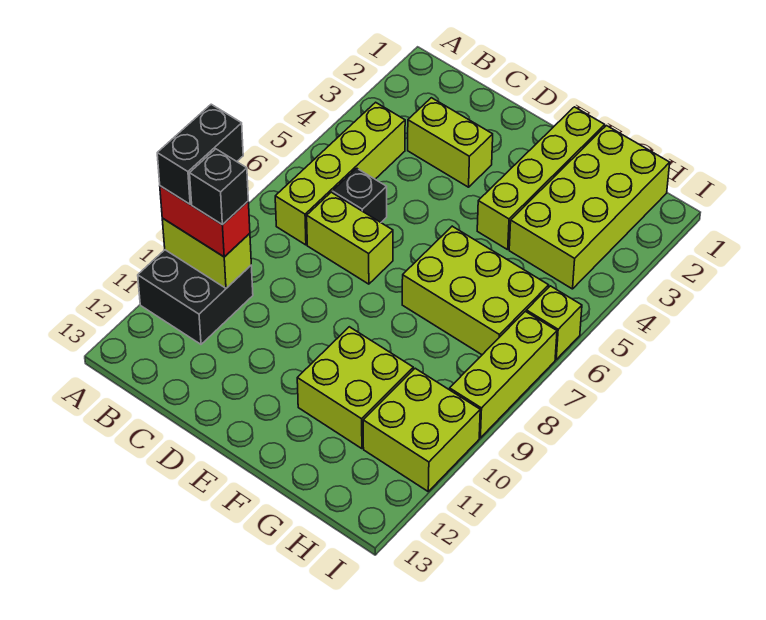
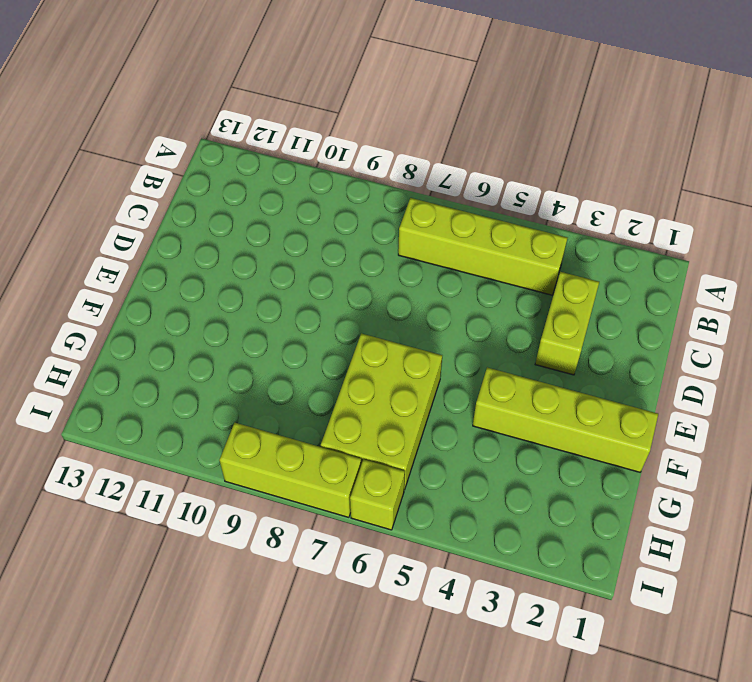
none -> black brick A10:B11 level 1
none -> black brick C6 level 1
none -> lime brick C7:D7 level 1

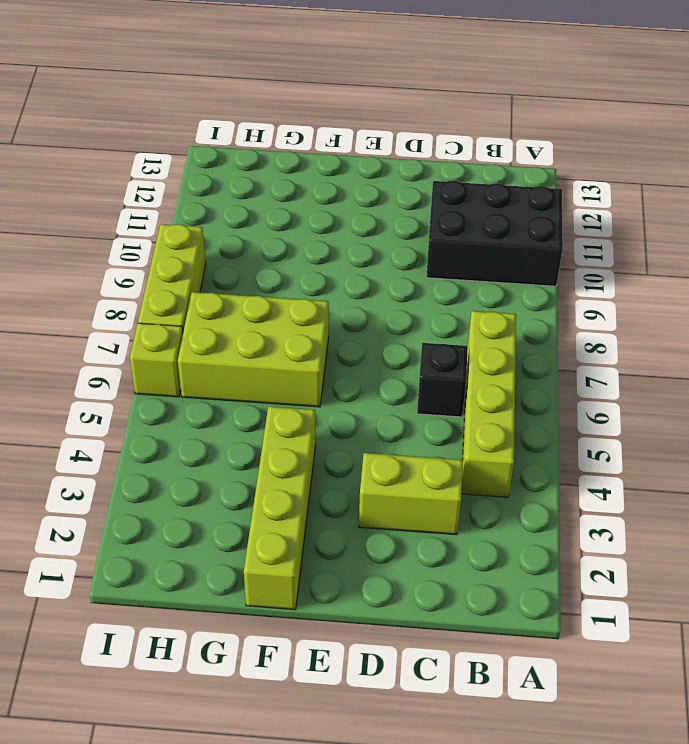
black brick A10:C11 level 1 -> black brick A10:B11 level 1
none -> lime brick C7:D7 level 1
none -> lime brick F10:G11 level 1
none -> lime brick G1:H4 level 1

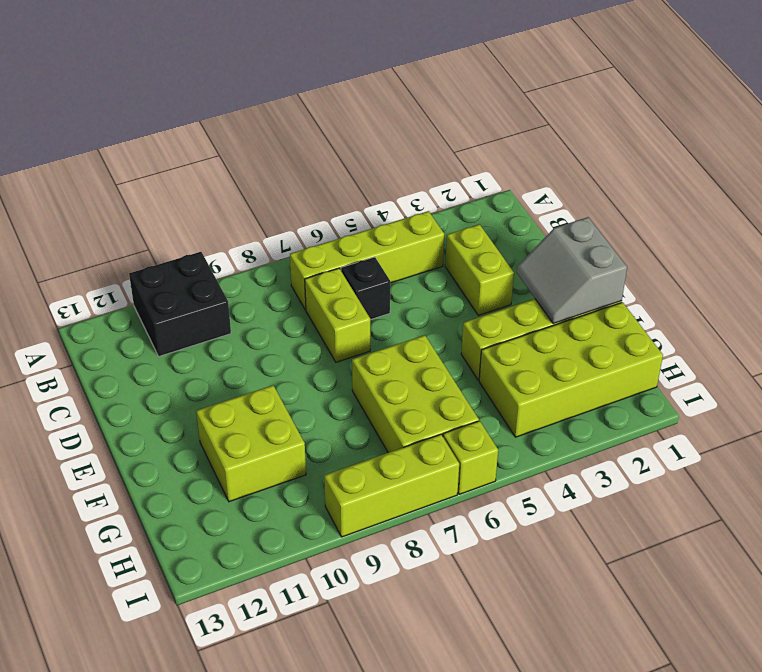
grey slope E1:F2 level 2 top 1 -> none
none -> lime brick H10:I11 level 1
none -> lime brick A10:B10 level 2
none -> red brick A10:B10 level 3

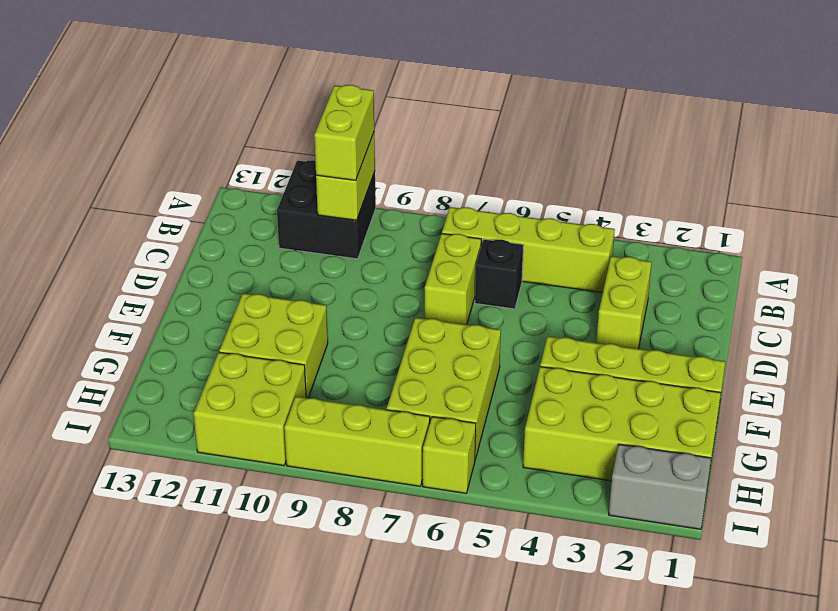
lime brick A10:B10 level 3 -> red brick A10:B10 level 3
grey brick I1:I2 level 1 -> none
none -> black brick A9:A10 level 4
none -> black brick B10 level 4

